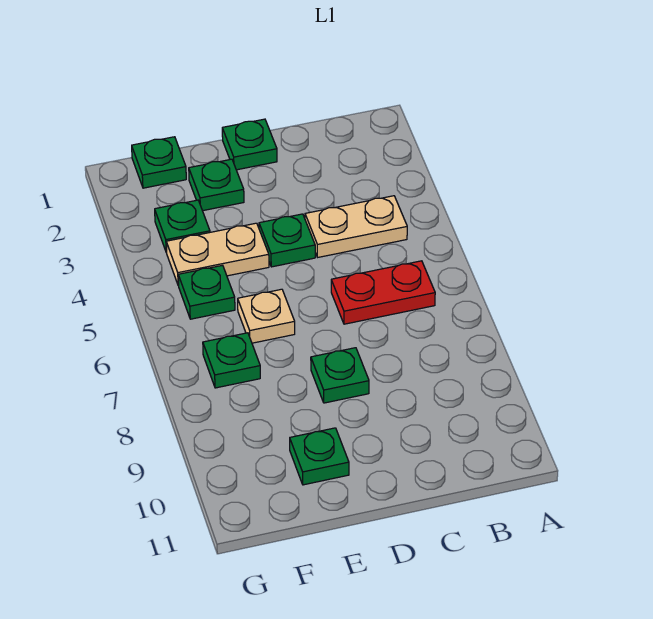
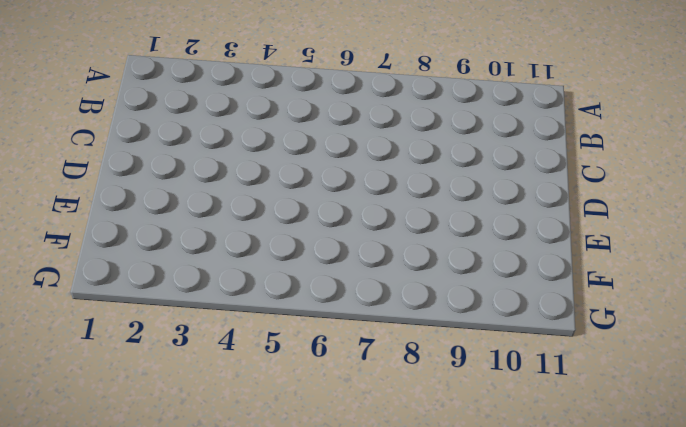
none -> tan plate B4:C4 level 1
none -> red plate B6:C6 level 1
none -> green plate D1 level 1

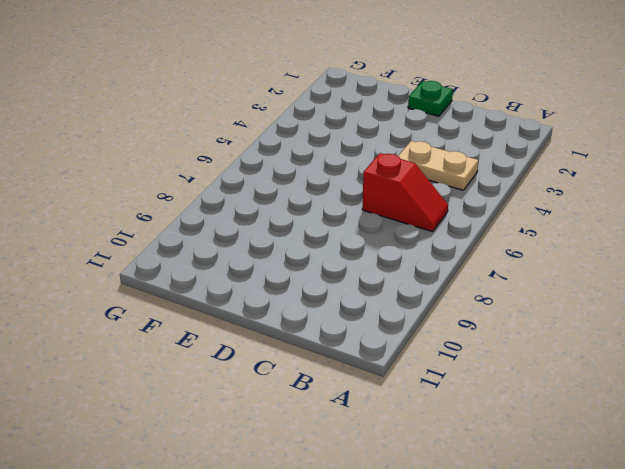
red slope B6:C6 level 1 top C -> red plate B6:C6 level 1
none -> green plate D4 level 1
none -> green plate D8 level 1
none -> green plate E2 level 1

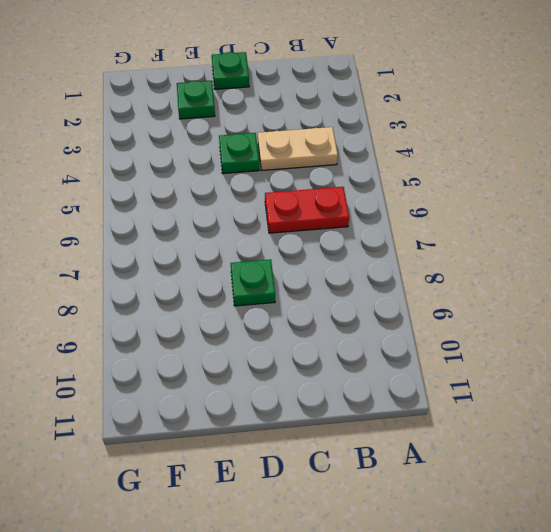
none -> tan plate E4:F4 level 1
none -> tan plate E6 level 1
none -> green plate E10 level 1

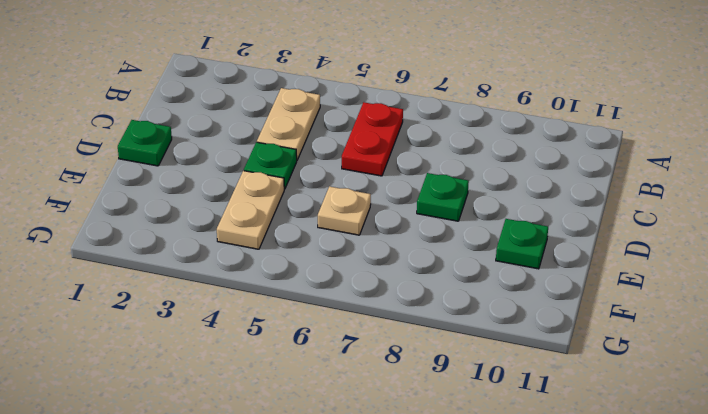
none -> green plate E2 level 1
none -> green plate F1 level 1
none -> green plate F3 level 1

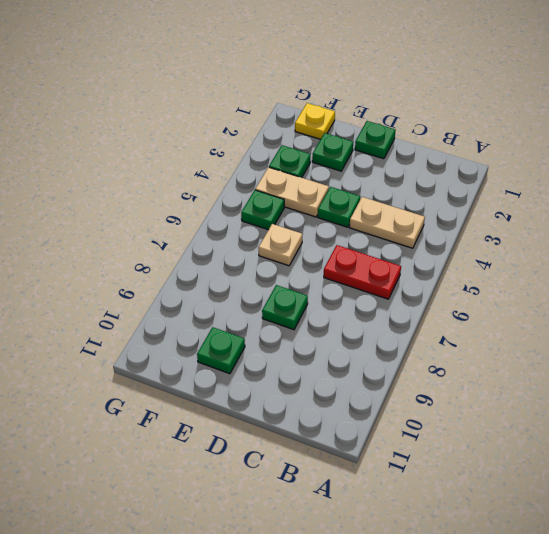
yellow plate F1 level 1 -> green plate F1 level 1
none -> green plate F7 level 1

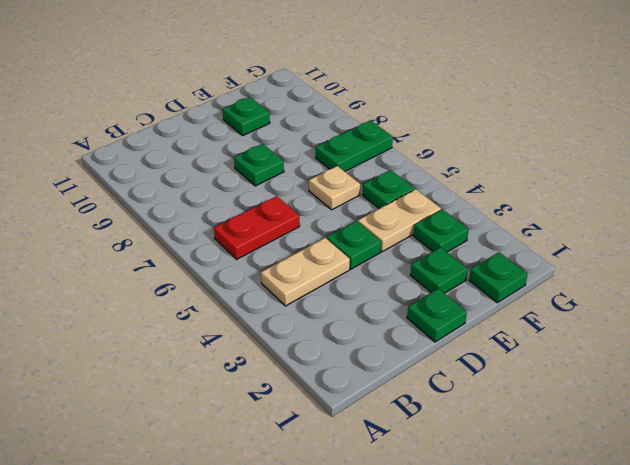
green plate F7:G7 level 1 -> green plate F7 level 1

